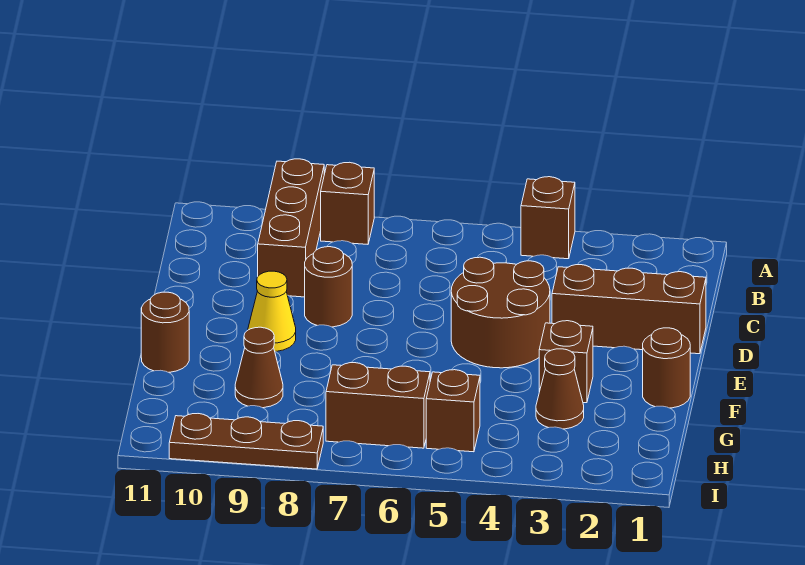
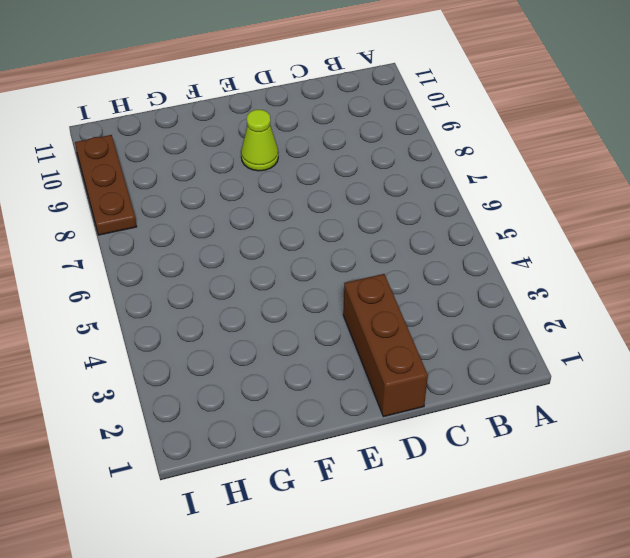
lime cone E9 level 1 -> yellow cone E9 level 1
none -> brown brick A4 level 1
none -> brown brick A8 level 1
none -> brown brick A9:C9 level 1

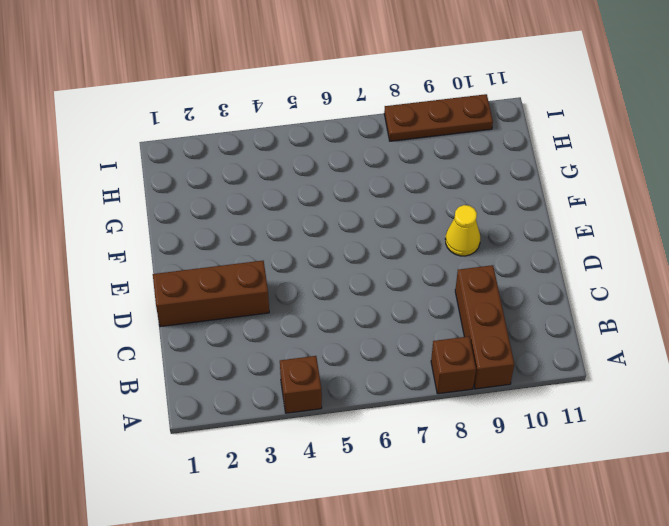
none -> brown round brick D4:E5 level 1
none -> brown round brick D8 level 1
none -> brown round brick F1 level 1

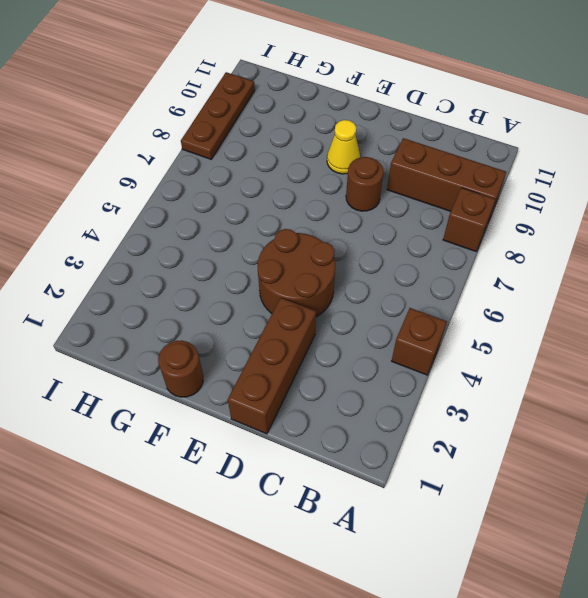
none -> brown brick F3 level 1
none -> brown round brick F11 level 1
none -> brown cone G3 level 1

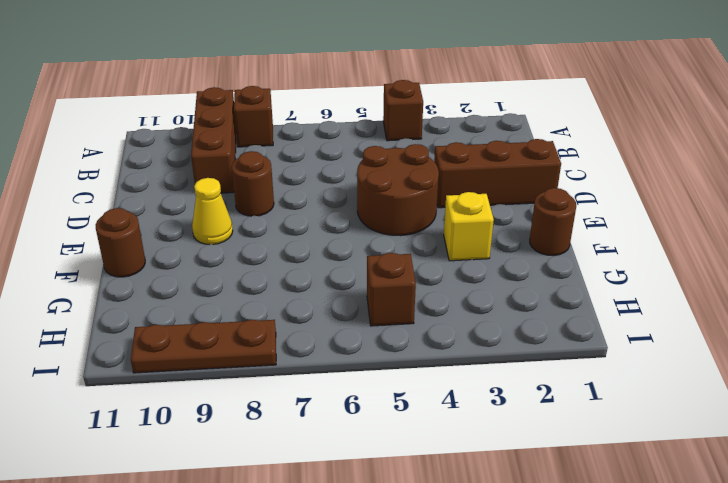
yellow brick F3 level 1 -> brown brick F3 level 1
none -> brown cone G3 level 1
none -> brown cone G9 level 1
none -> brown brick H6:H7 level 1

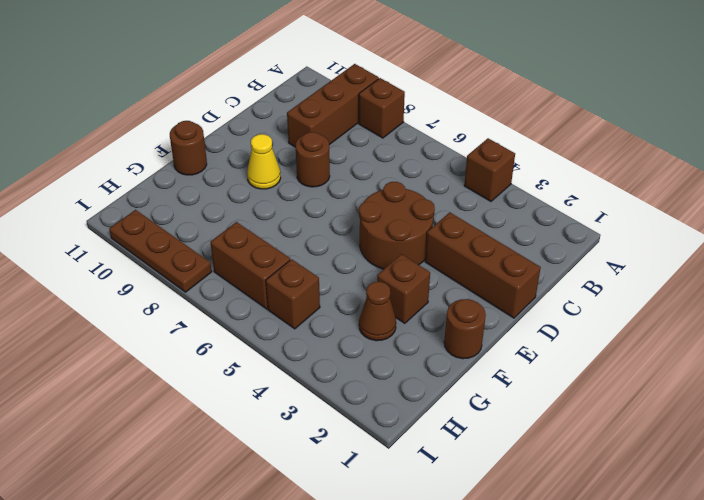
none -> brown cone G9 level 1

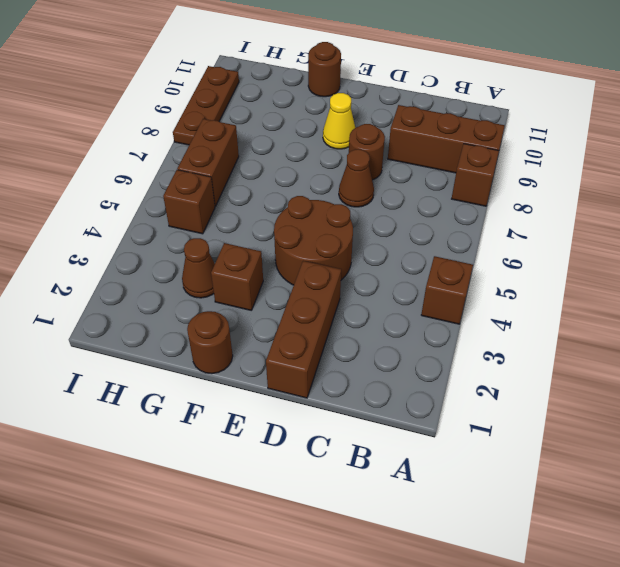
brown cone D7 level 1 -> brown cone G9 level 1

